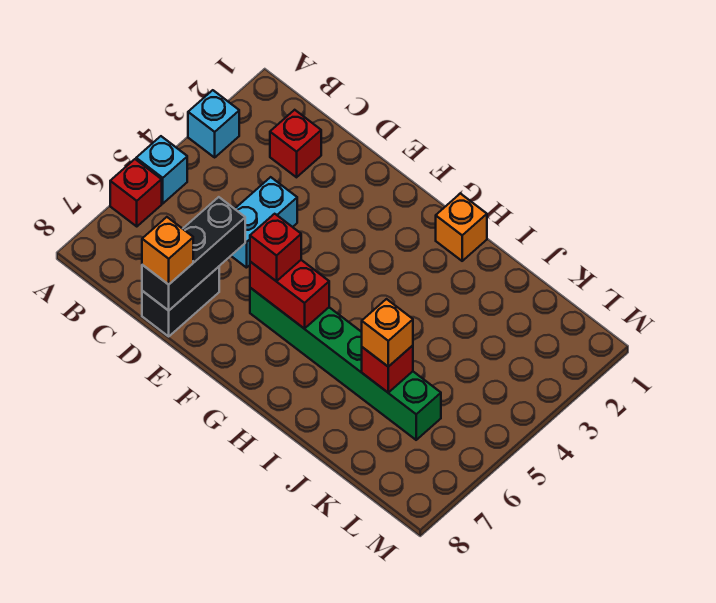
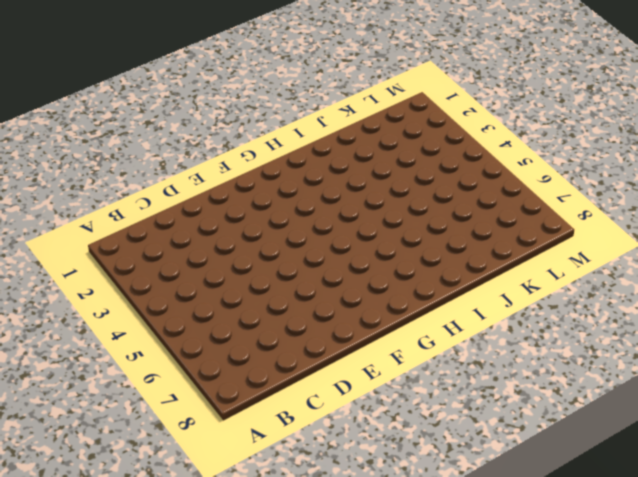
none -> cyan brick A3 level 1
none -> cyan brick A5 level 1
none -> red brick A6 level 1

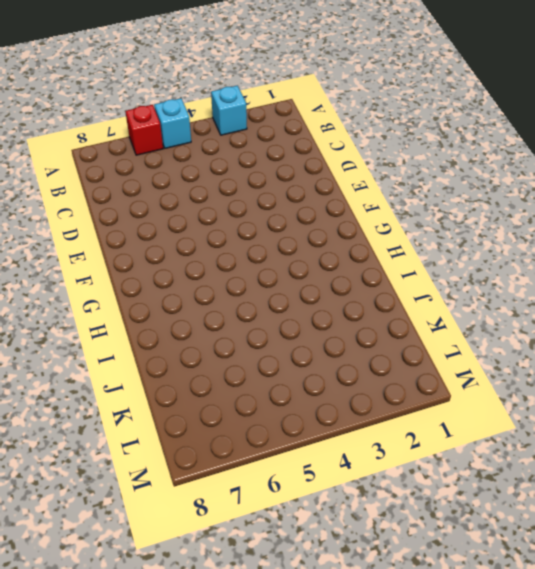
none -> red brick C2 level 1
none -> cyan brick D4:D5 level 1
none -> black brick D7:D8 level 1

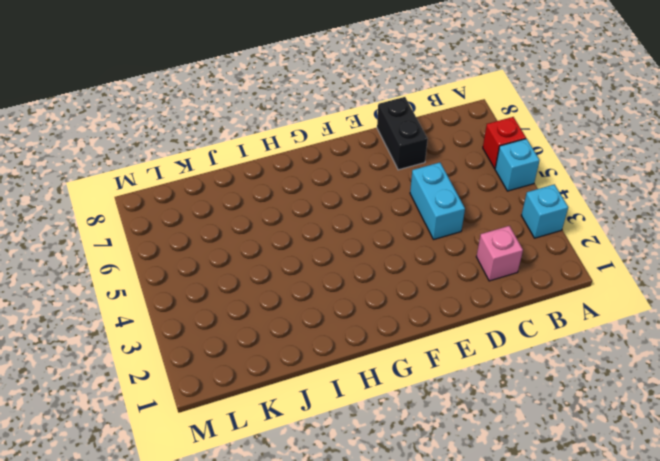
pink brick C2 level 1 -> red brick C2 level 1
none -> green brick F6:K6 level 1
none -> orange brick H1 level 1
none -> black brick D6:D8 level 2

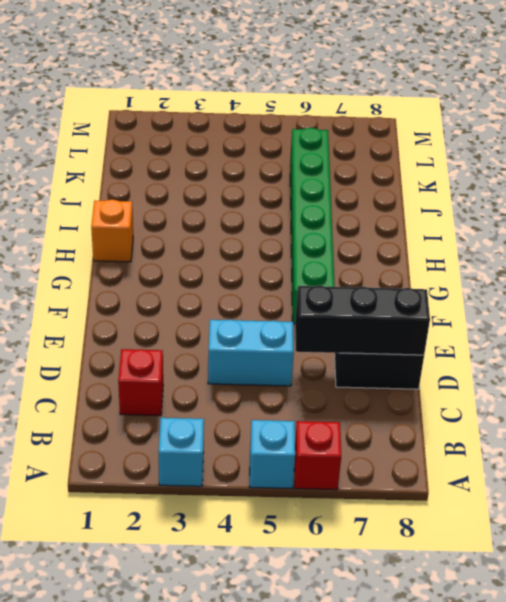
none -> red brick F6:G6 level 2
none -> red brick J6 level 2
none -> orange brick D8 level 3

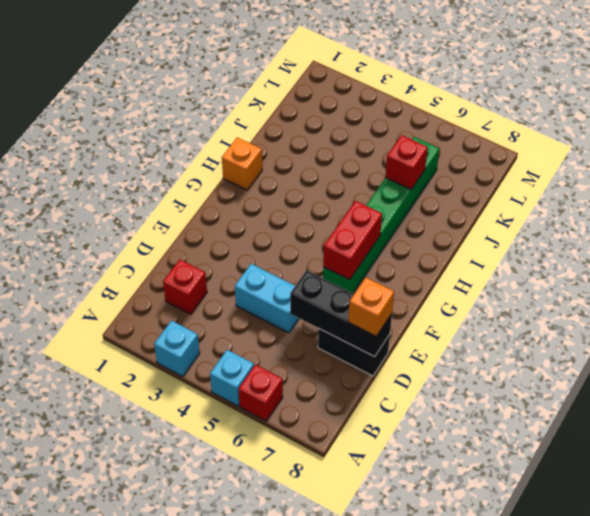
none -> red brick F6 level 3
none -> orange brick J6 level 3

